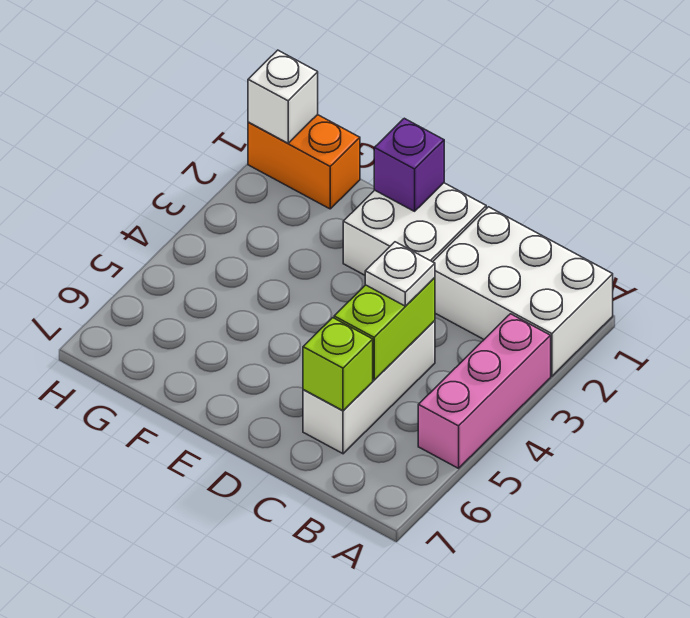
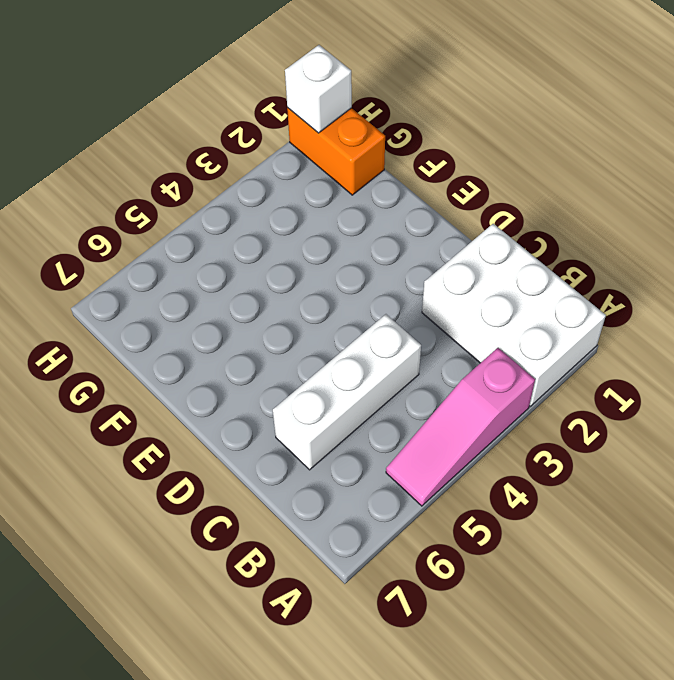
pink slope A3:A5 level 1 top 3 -> pink brick A3:A5 level 1
none -> white brick D1:E2 level 1
none -> lime brick C4:C5 level 2

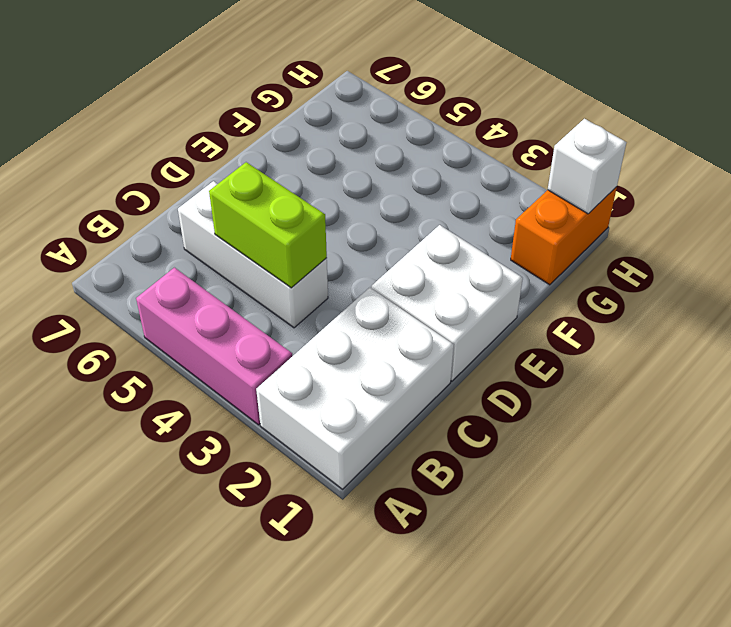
none -> lime brick C6 level 2
none -> purple brick E1 level 2

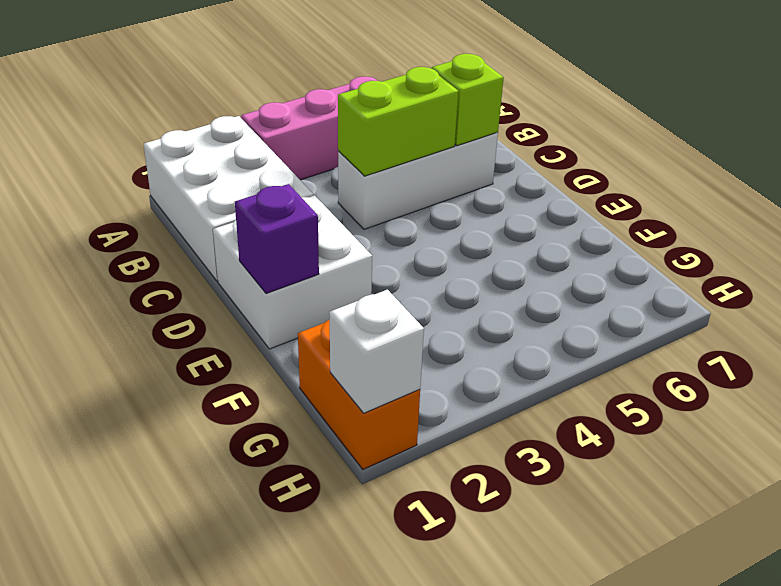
none -> white plate C4 level 3

